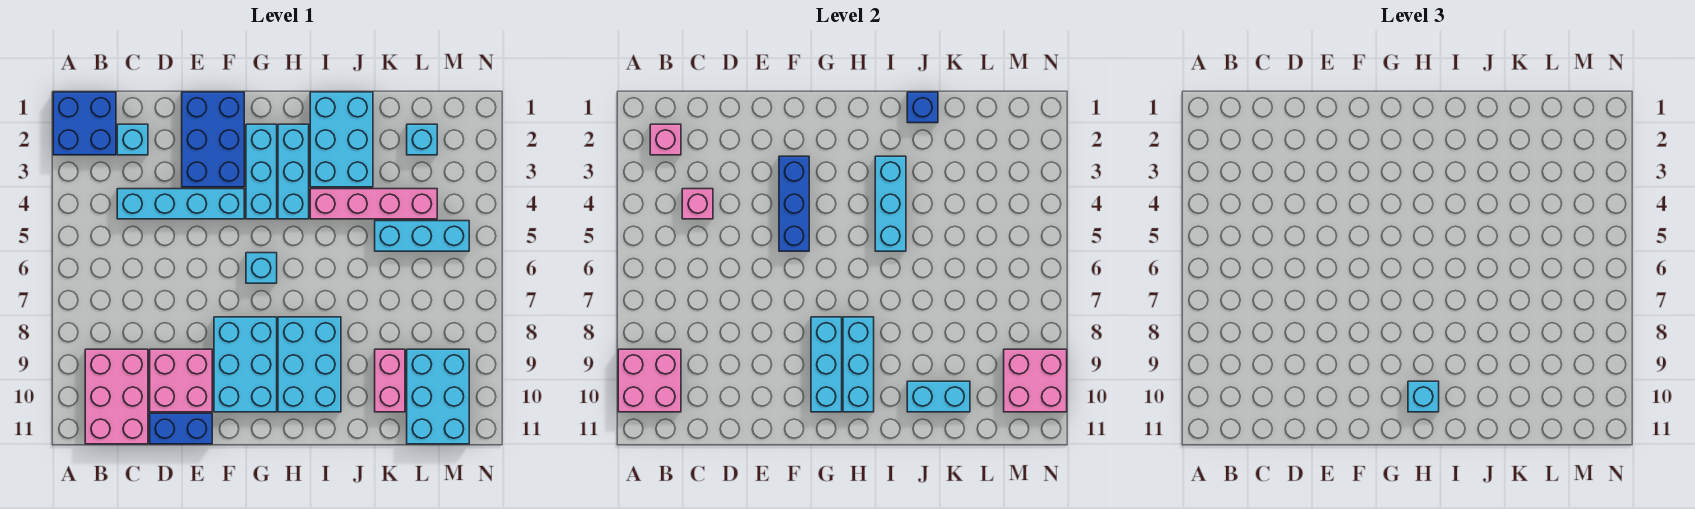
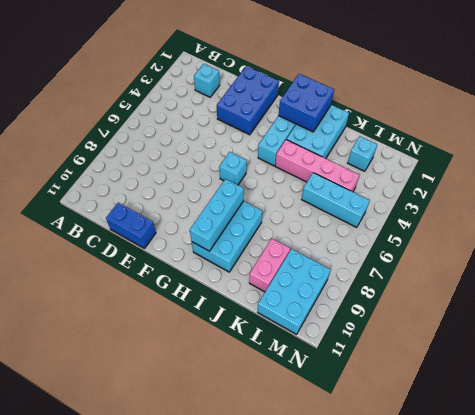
blue brick H1:I2 level 2 -> blue brick A1:B2 level 1
none -> pink brick B9:C11 level 1
none -> cyan brick C4:F4 level 1
none -> pink brick D9:E10 level 1

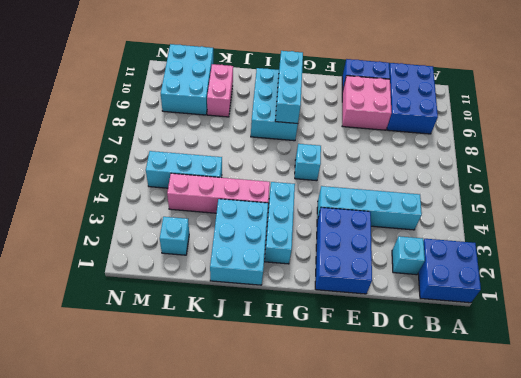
blue brick B9:C11 level 1 -> pink brick B9:C11 level 1
none -> cyan brick F8:G10 level 1
none -> cyan brick G2:G4 level 1
none -> pink brick A9:B10 level 2

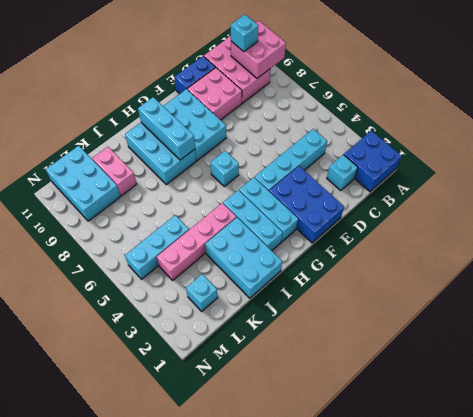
cyan brick B10 level 3 -> cyan brick H10 level 3
none -> pink brick B2 level 2
none -> pink brick C4 level 2
none -> blue brick F3:F5 level 2

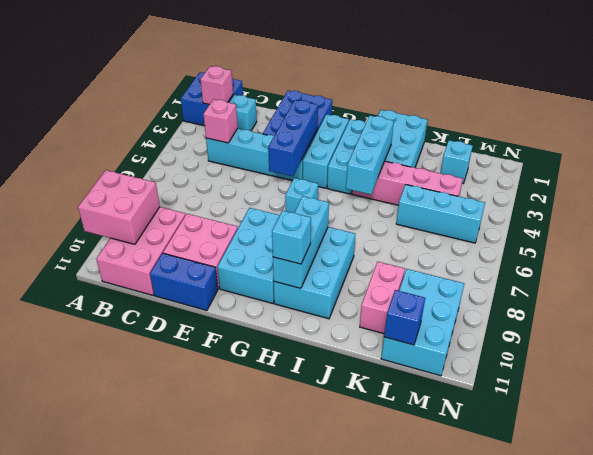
blue brick L11 level 2 -> blue brick J1 level 2
none -> cyan brick G8:G10 level 2
none -> cyan brick J10:K10 level 2
none -> pink brick M9:N10 level 2

